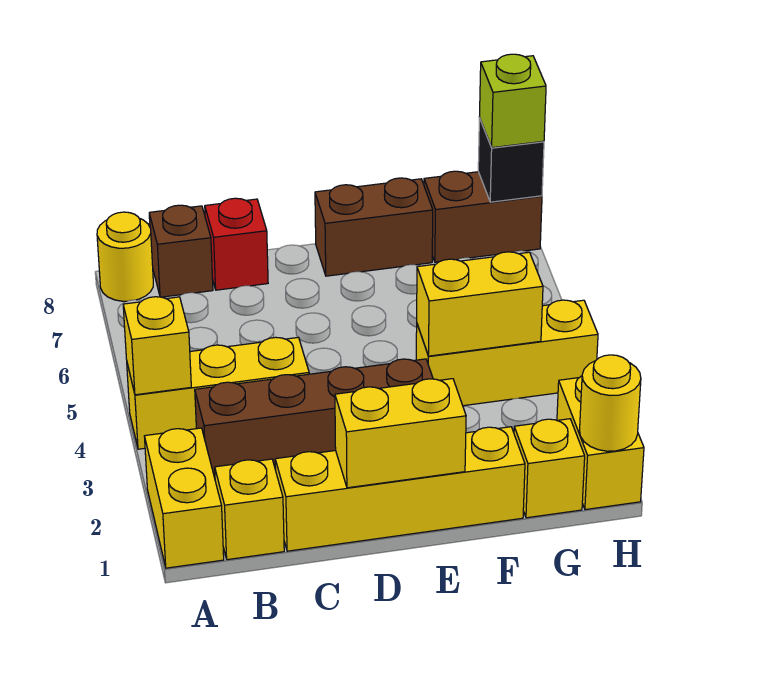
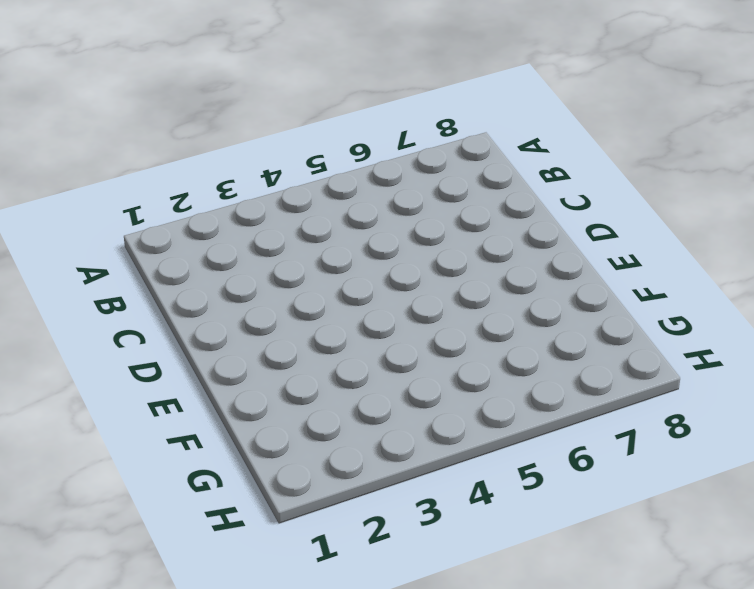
none -> yellow brick A1:A2 level 1
none -> yellow brick A4:C4 level 1
none -> yellow round brick A8 level 1

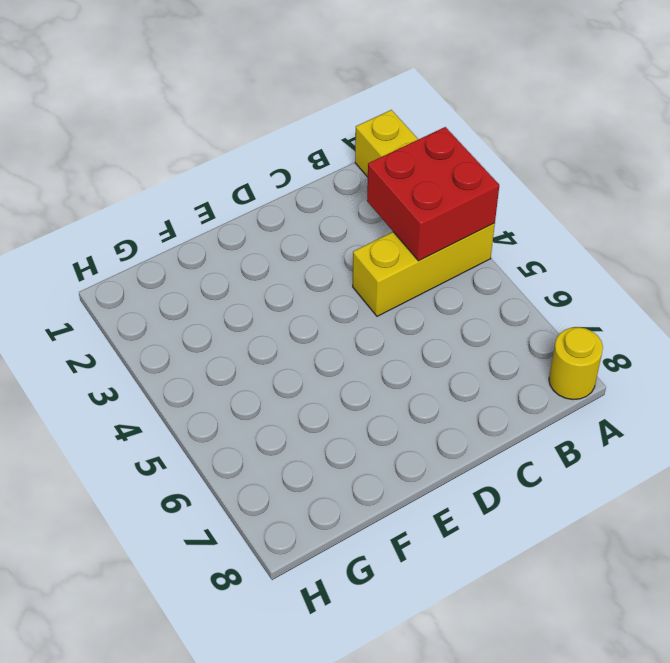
red brick A3:B4 level 2 -> yellow brick A4 level 2
none -> yellow brick B1 level 1
none -> brown brick B3:E3 level 1
none -> brown brick B8 level 1

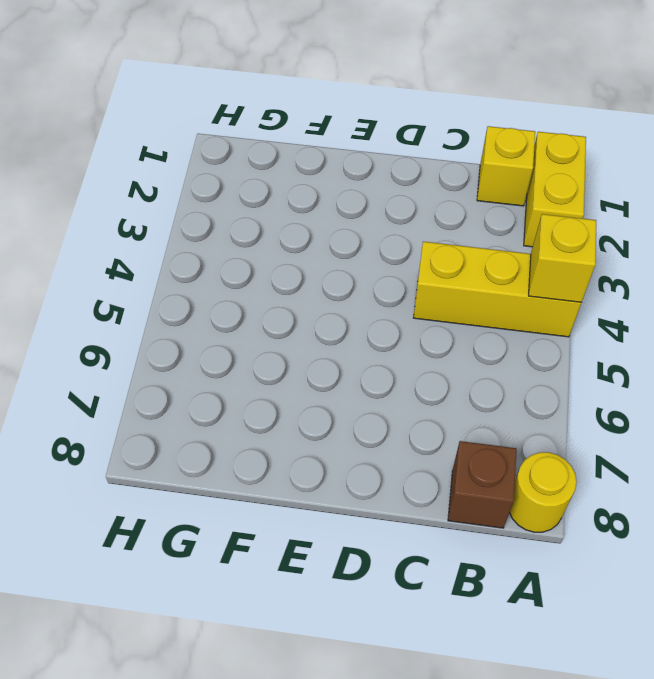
none -> brown brick B3:E3 level 1
none -> yellow brick C1:F1 level 1
none -> red brick C8 level 1

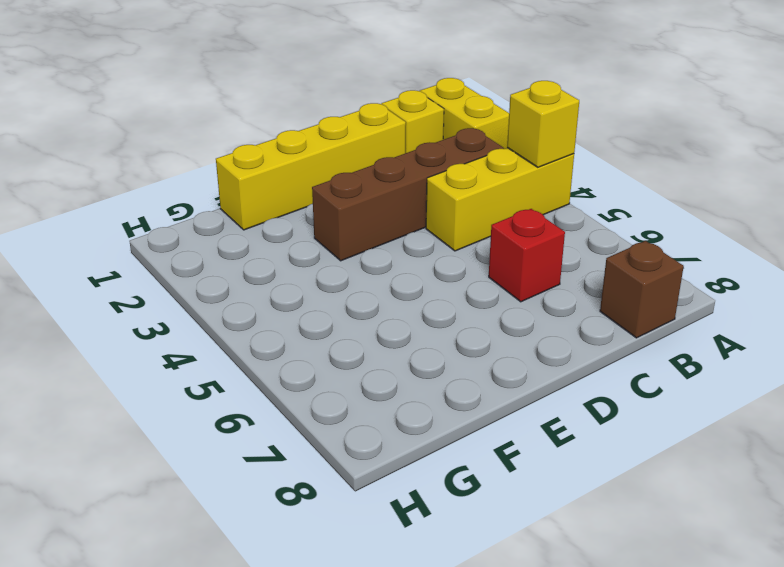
red brick C6 level 1 -> red brick C8 level 1
none -> yellow round brick A8 level 1
none -> brown brick E8:F8 level 1
none -> yellow brick F4:H4 level 1

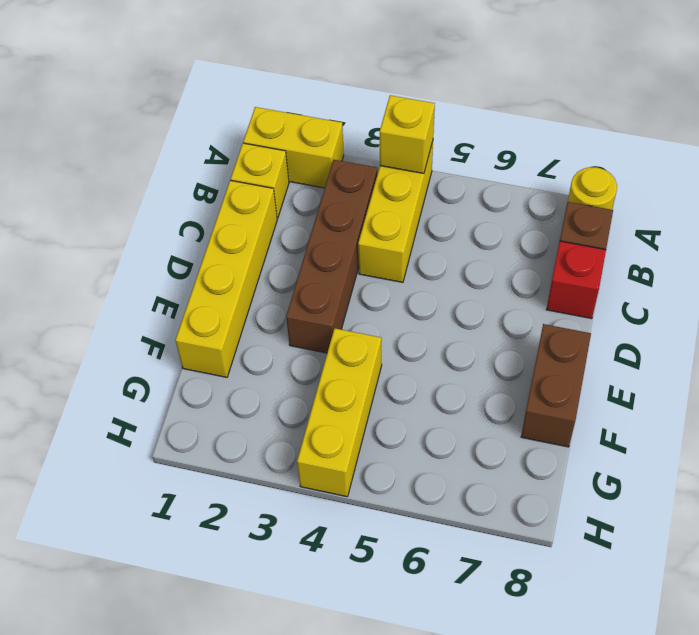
none -> yellow brick G1 level 1
none -> brown brick G8:H8 level 1
none -> yellow brick H1:H2 level 1

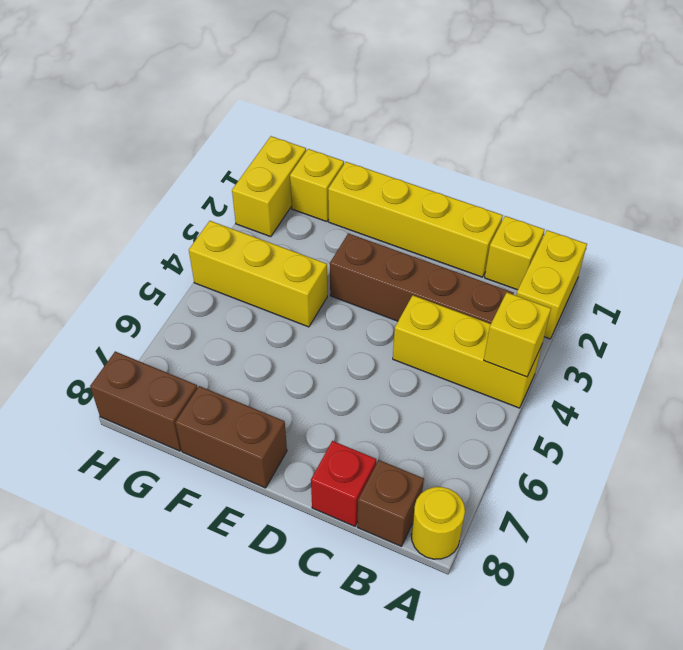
none -> yellow brick D1:E1 level 2
none -> yellow brick F4:G4 level 2
none -> yellow round brick H1 level 2

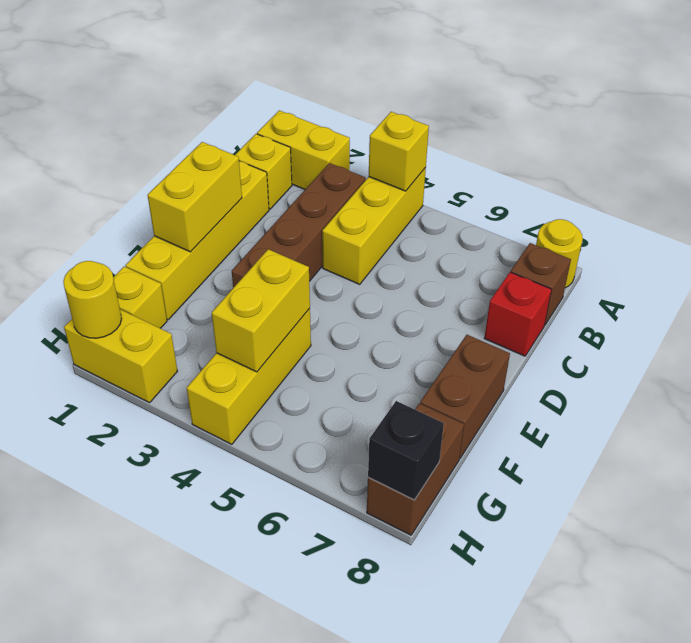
none -> lime brick H8 level 3

